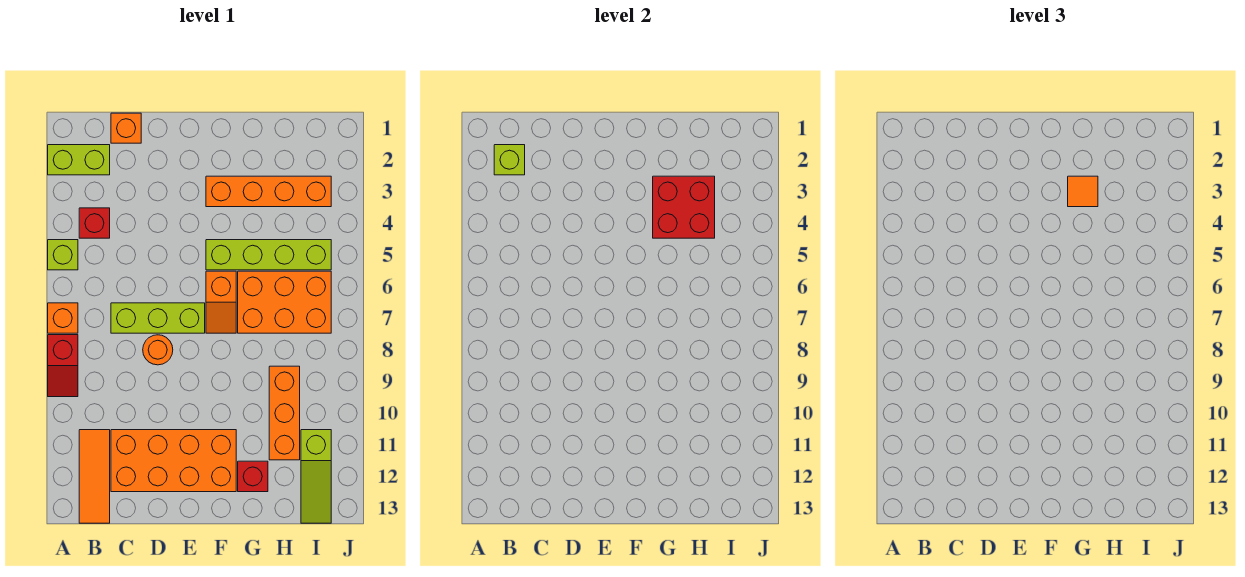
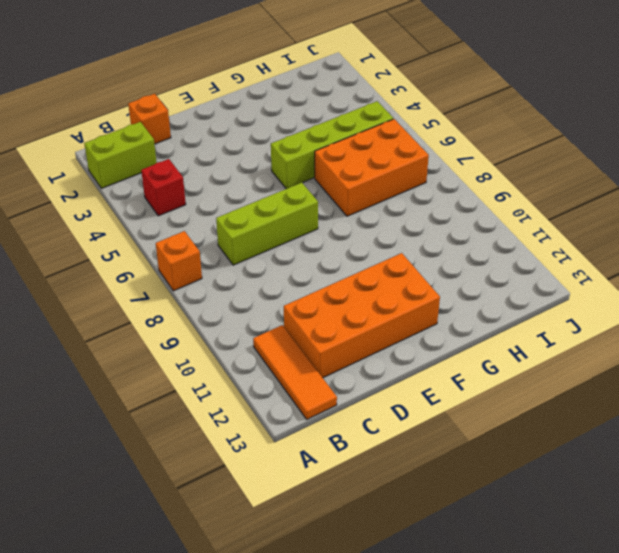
none -> lime brick A5 level 1
none -> red slope A8:A9 level 1 top 8
none -> orange round brick D8 level 1

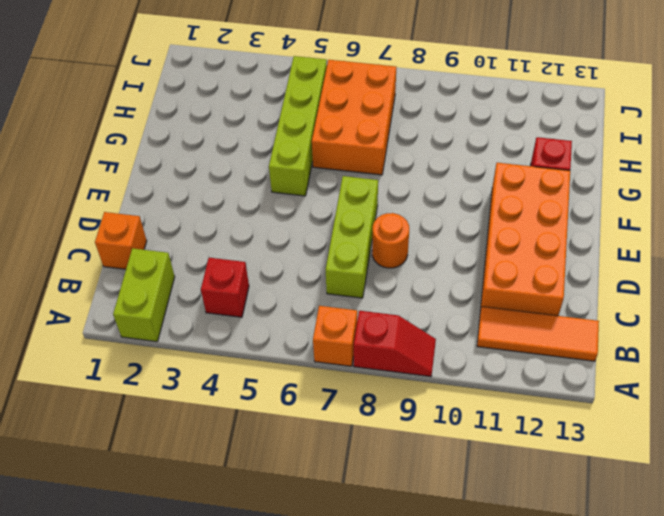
none -> lime brick A5 level 1
none -> orange brick F3:I3 level 1
none -> orange slope F6:F7 level 1 top 6

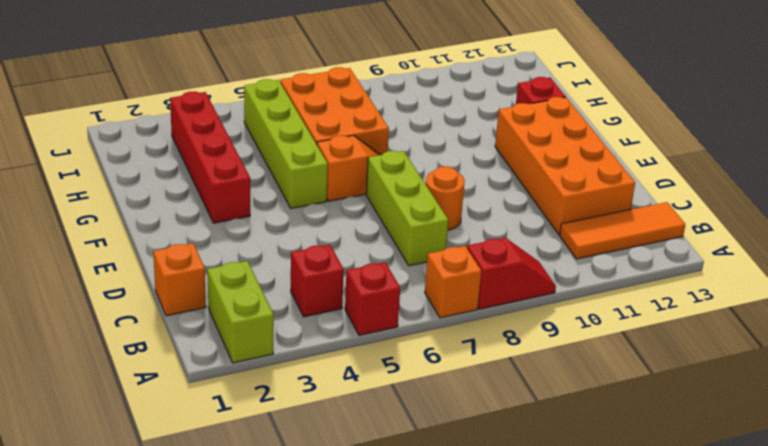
red brick A5 level 1 -> lime brick A5 level 1
red brick F3:I3 level 1 -> orange brick F3:I3 level 1
none -> orange brick H9:H11 level 1
none -> lime slope I11:I13 level 1 top 11
none -> lime brick B2 level 2

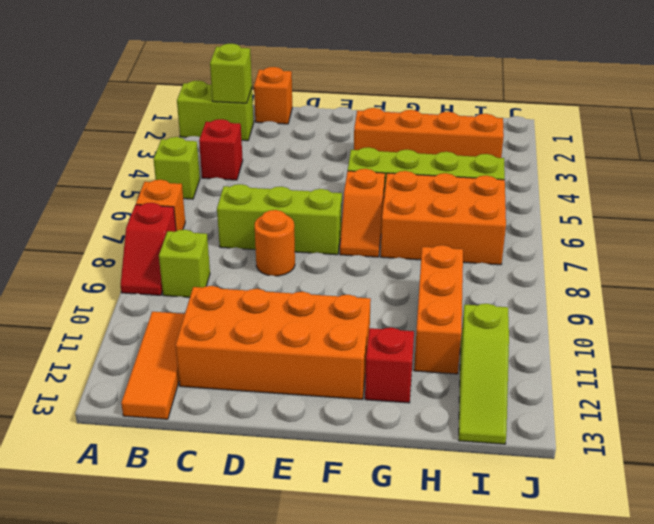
lime brick B9 level 1 -> none
none -> red brick G3:H4 level 2
none -> orange tile G3 level 3

